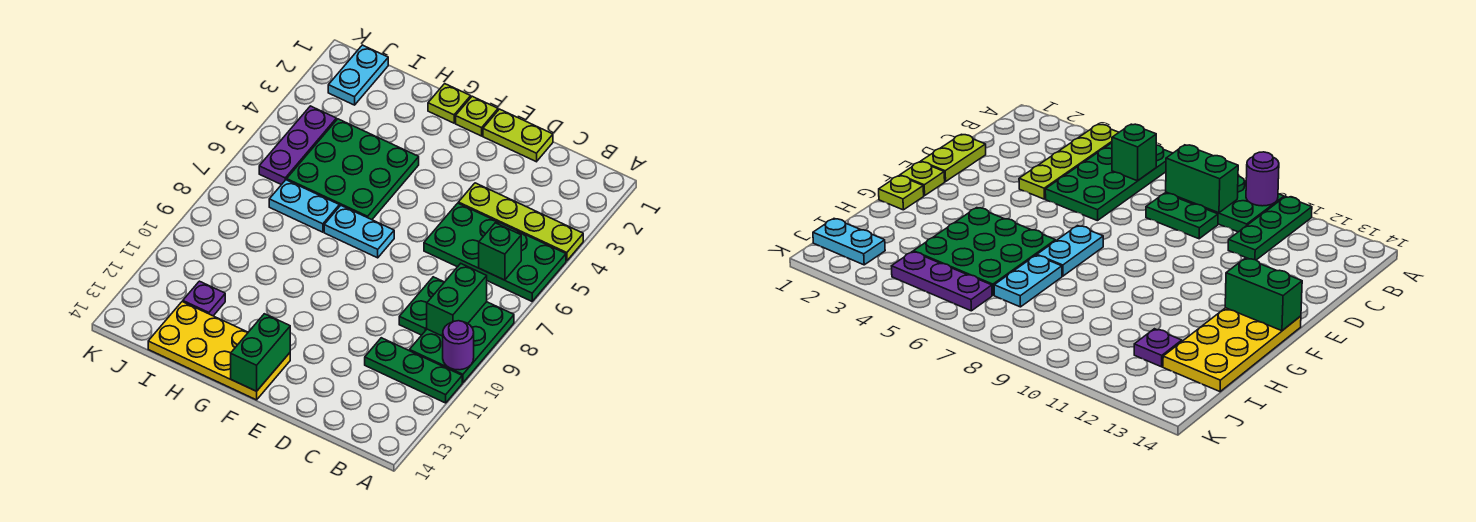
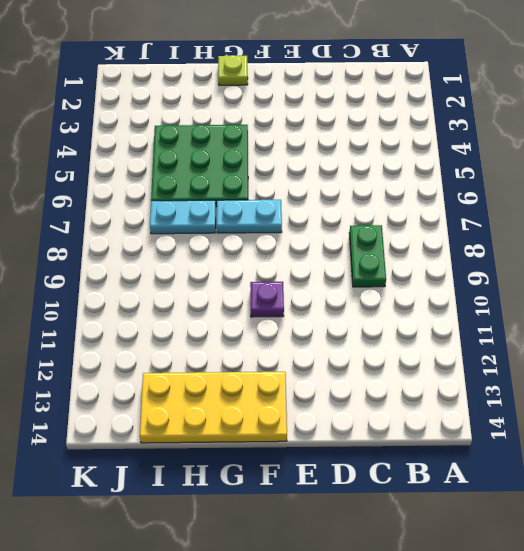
purple plate F10 level 1 -> purple plate I12 level 1
none -> lime plate A4:D4 level 1
none -> green plate A5:D6 level 1
none -> green plate A8:B10 level 1

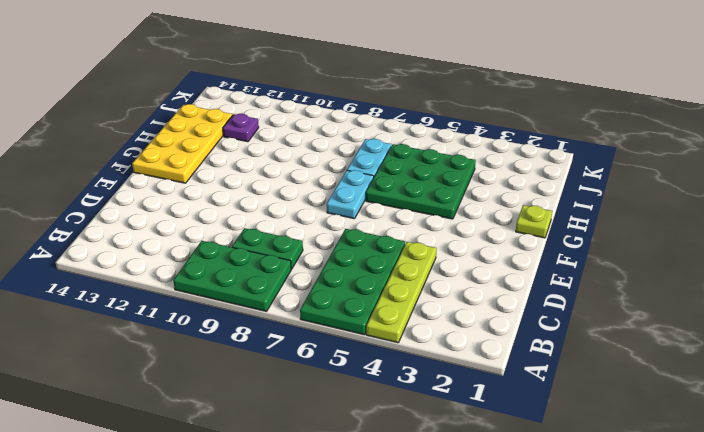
none -> green plate A11:C11 level 1
none -> lime plate D1:E1 level 1
none -> lime plate F1 level 1

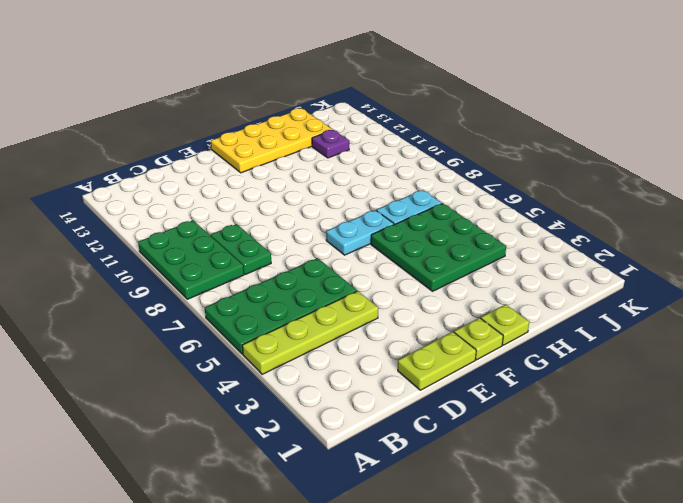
none -> green plate A11:C11 level 1
none -> cyan plate J1:J2 level 1
none -> purple plate J4:J6 level 1

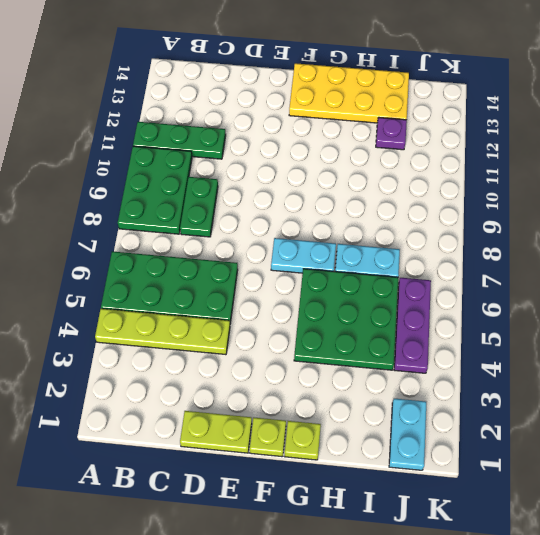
none -> purple round brick A10 level 2
none -> green brick B6 level 2
none -> green brick B8:B9 level 2

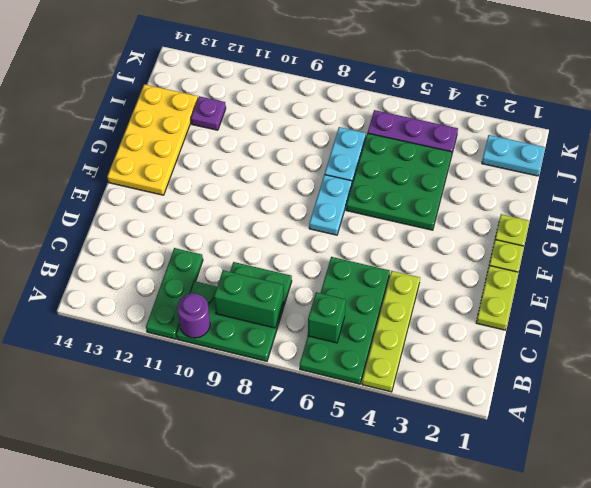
none -> green brick F13:F14 level 2

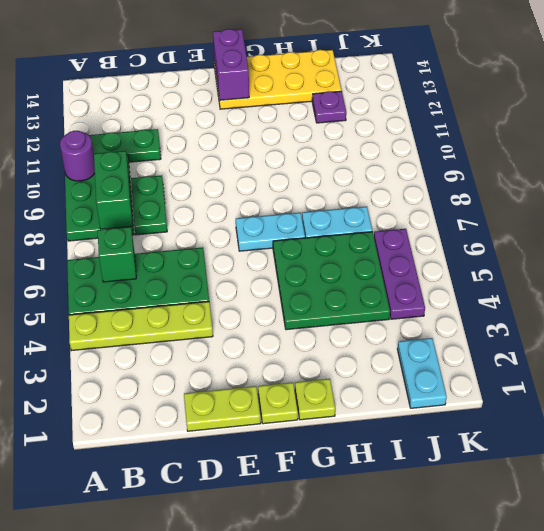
purple brick F13:F14 level 2 -> green brick F13:F14 level 2

